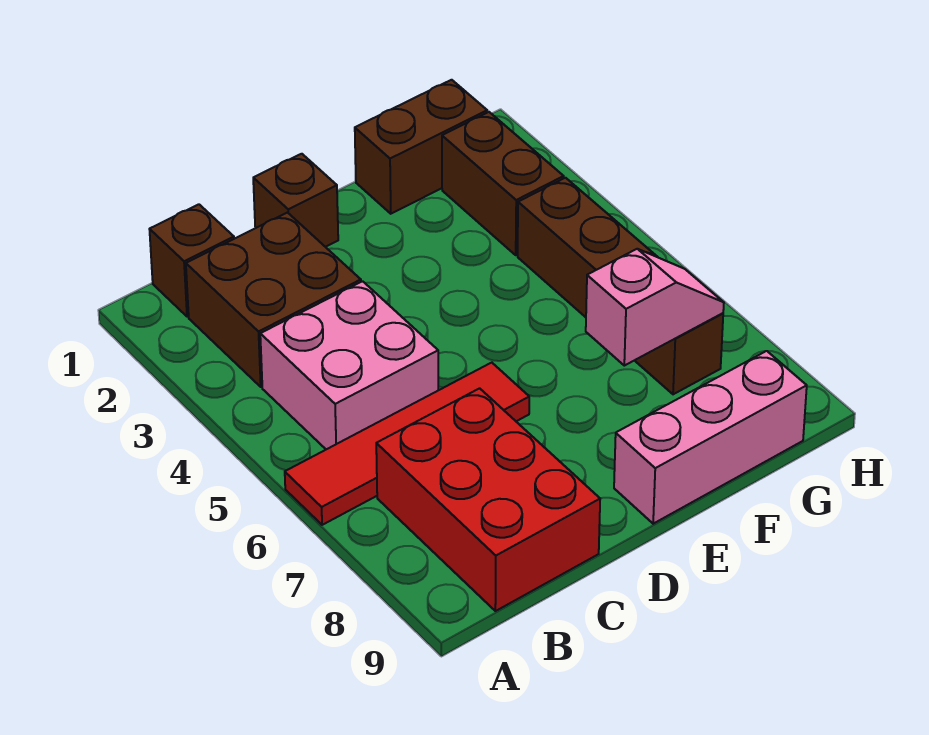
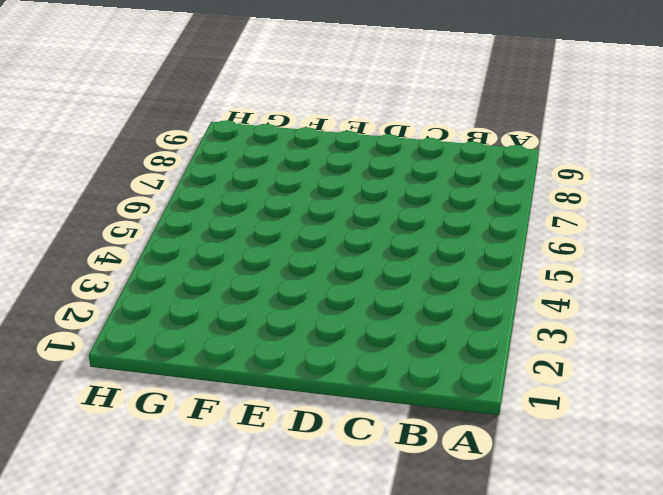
none -> red tile A6:D6 level 1
none -> brown brick B1 level 1

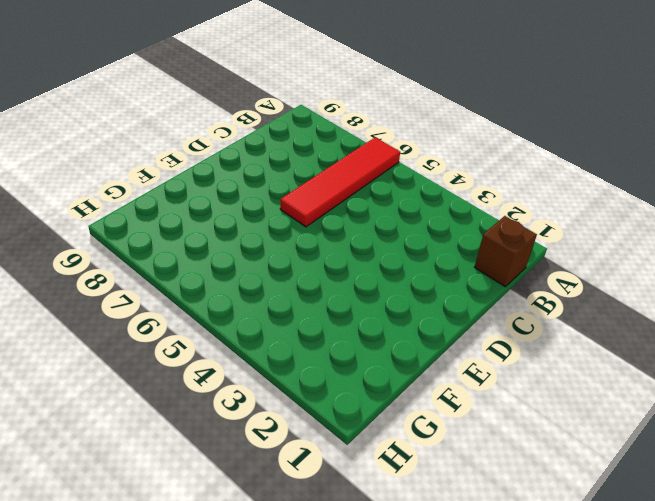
none -> brown brick B2:C3 level 1
none -> pink brick B4:C5 level 1

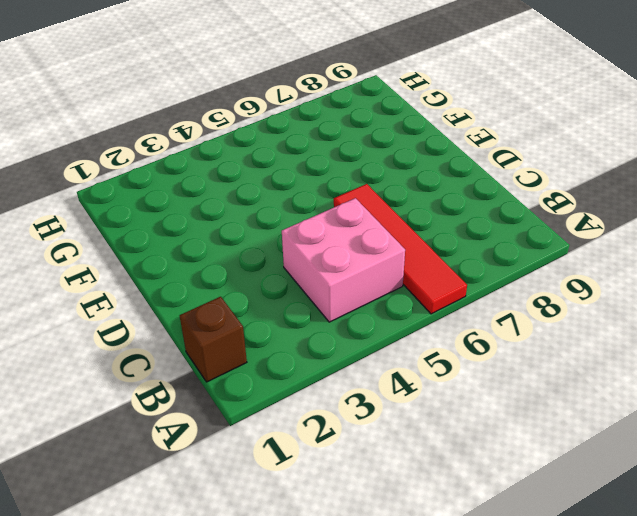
none -> brown brick B2:C3 level 1
none -> red brick B7:C9 level 1

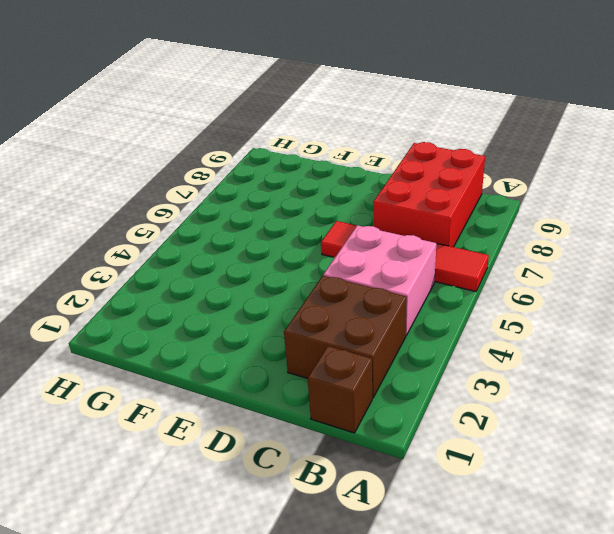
none -> brown brick D1 level 1
none -> pink brick E9:G9 level 1

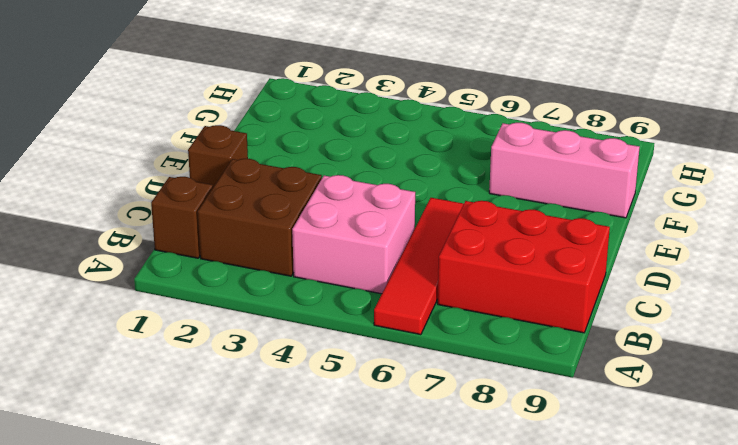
pink brick F7:F9 level 1 -> pink brick E9:G9 level 1
none -> brown brick F1:G1 level 1
none -> brown brick G2:G3 level 1

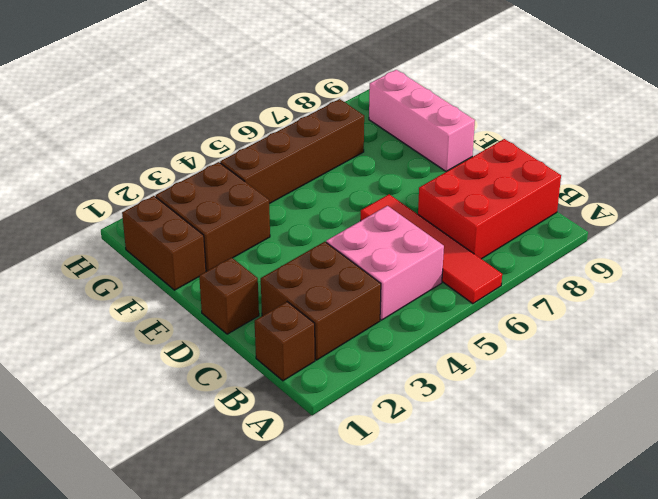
brown brick F2:G3 level 1 -> brown brick G2:G3 level 1
none -> pink slope F7:G7 level 2 top F

